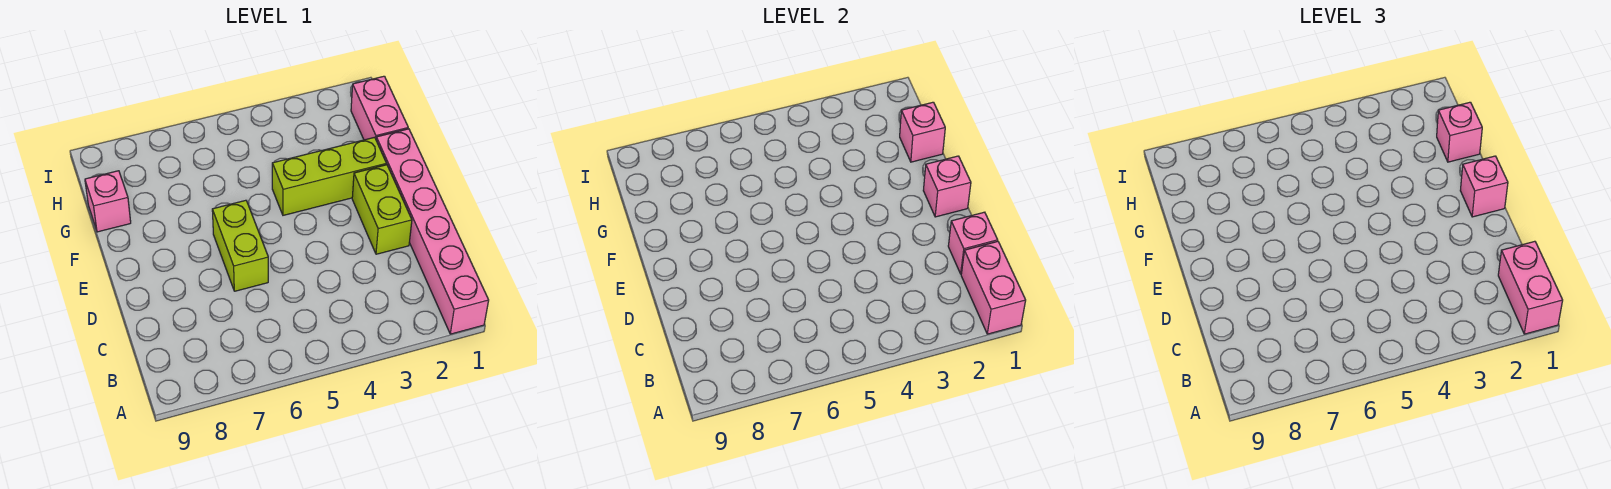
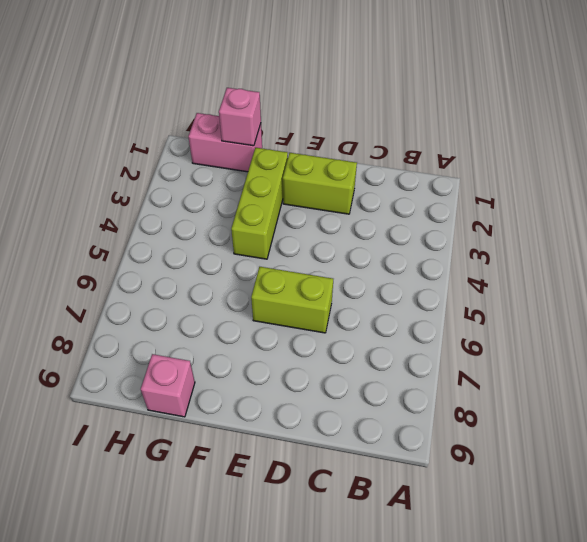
none -> pink brick A1:F1 level 1
none -> pink brick A1:B1 level 2
none -> pink brick C1 level 2

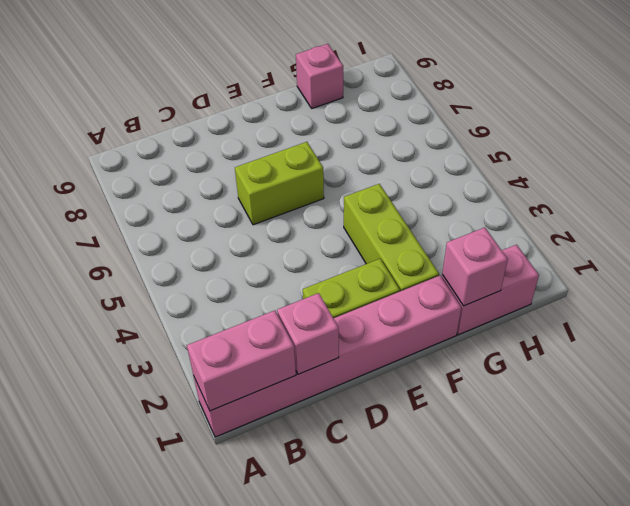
none -> pink brick E1 level 2
none -> pink brick A1:B1 level 3
none -> pink brick E1 level 3

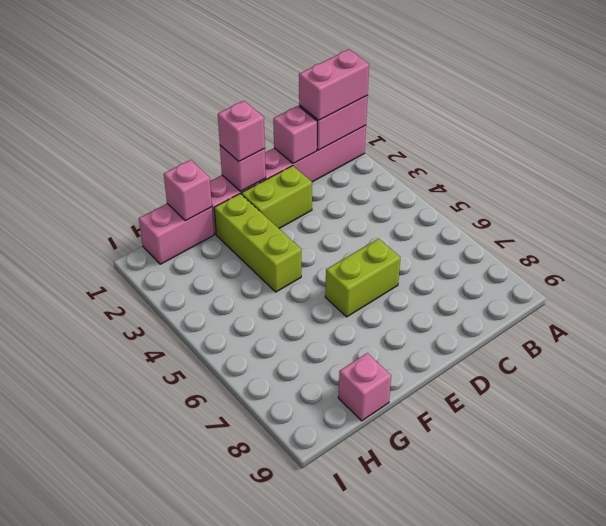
none -> pink brick G1 level 3

